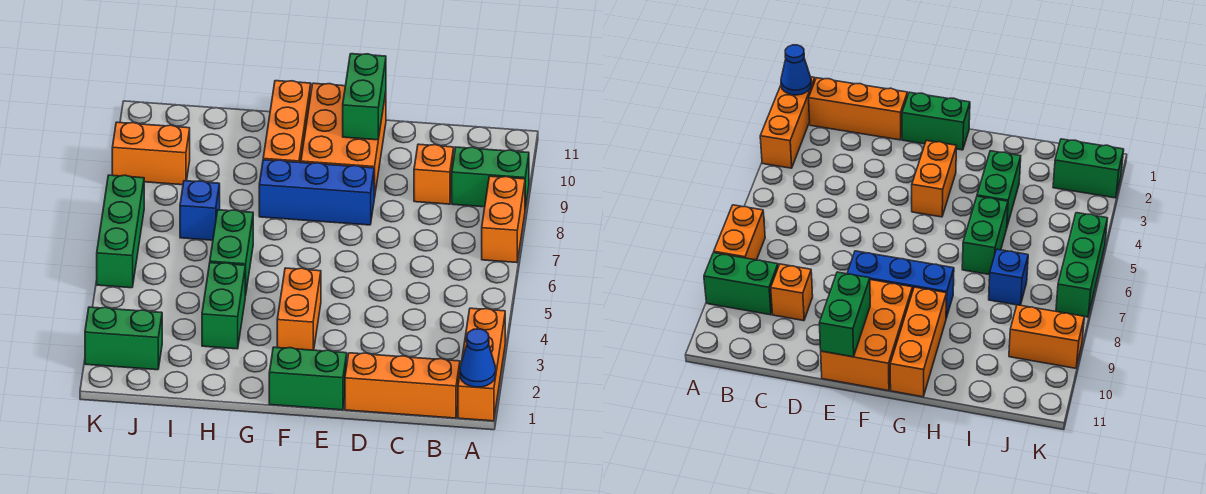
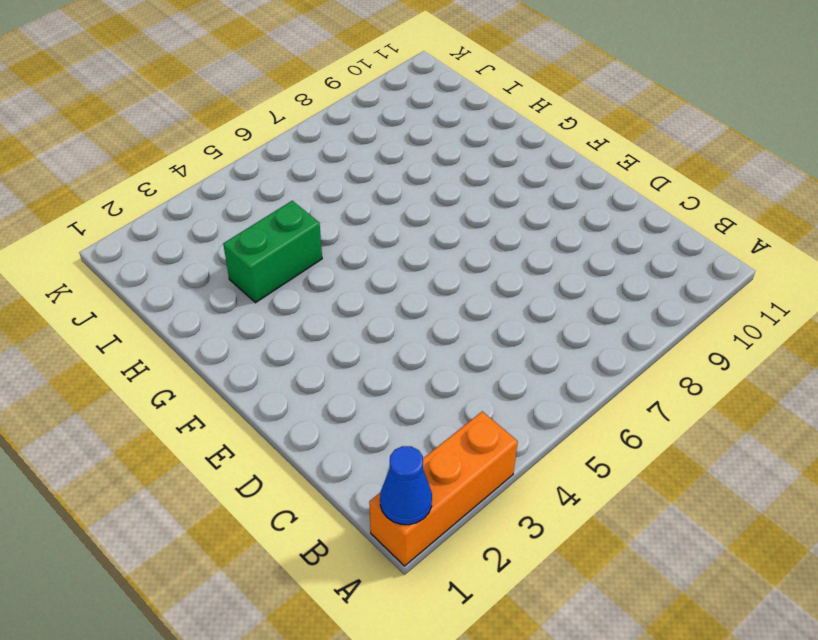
none -> orange brick A7:A8 level 1
none -> green brick A9:B9 level 1
none -> orange brick B1:D1 level 1

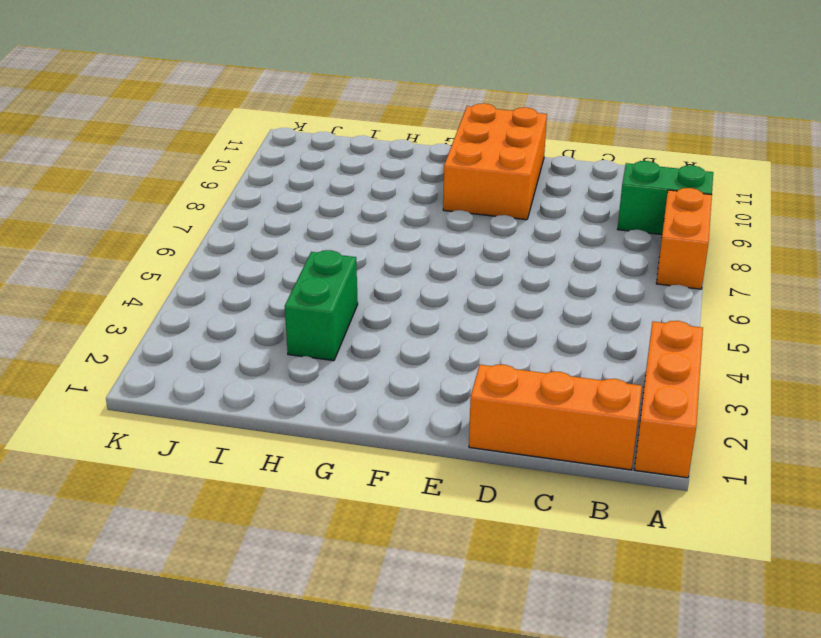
none -> orange brick C9 level 1
none -> green brick E1:F1 level 1
none -> blue brick E8:G8 level 1

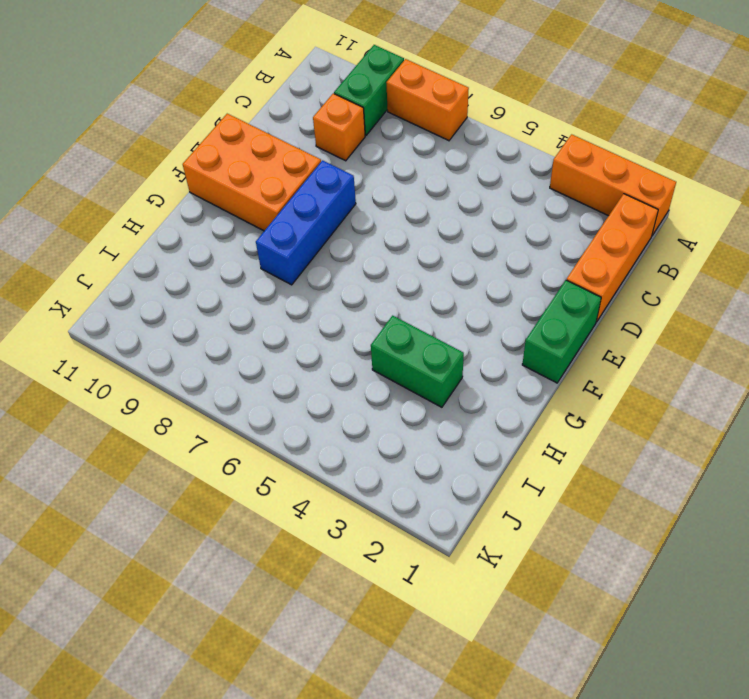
none -> orange brick F3:F4 level 1
none -> orange brick G9:G11 level 1
none -> green brick H5:H6 level 1

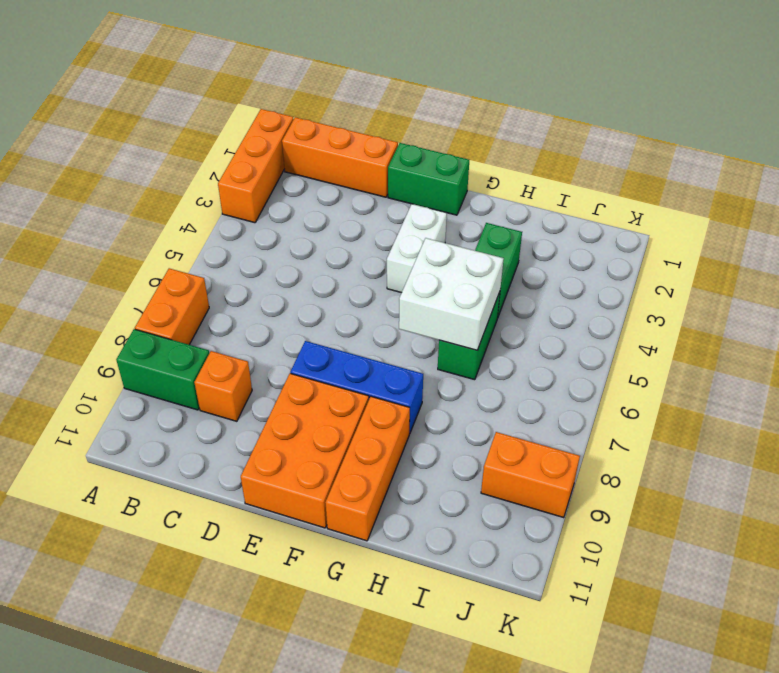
white brick F3:F4 level 1 -> orange brick F3:F4 level 1
white brick G5:H6 level 2 -> none
none -> blue brick I7 level 1
none -> green brick J2:K2 level 1
none -> green brick K5:K7 level 1

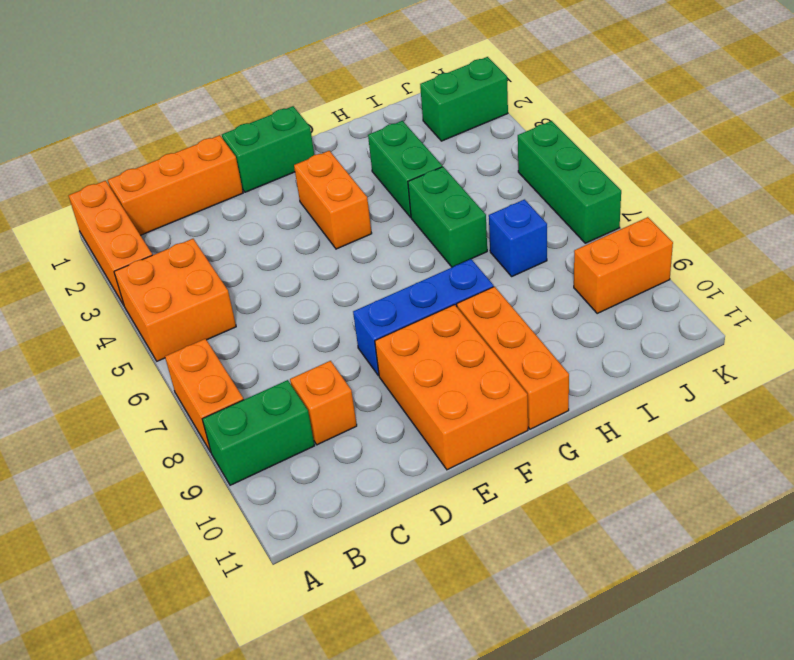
orange brick A4:B5 level 1 -> none
none -> blue cone A1 level 2
none -> green brick E10:E11 level 2

